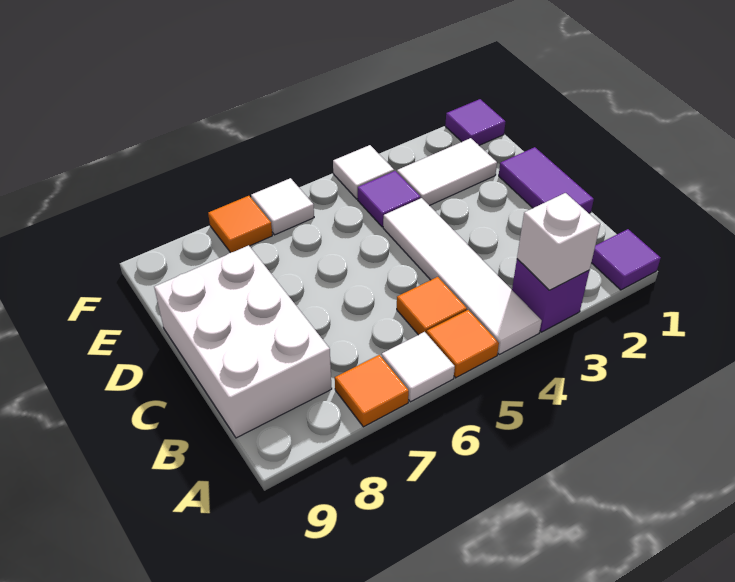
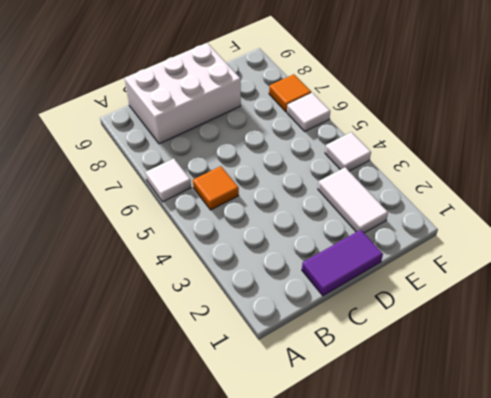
none -> purple tile A1 level 1
none -> purple brick A3 level 1
none -> white tile A4:D4 level 1

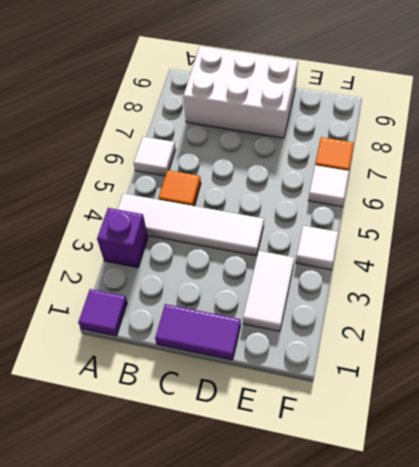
none -> orange tile A5 level 1
none -> orange tile A7 level 1
none -> purple tile E4 level 1

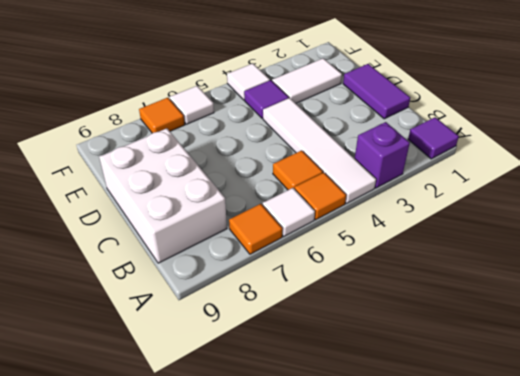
none -> purple tile F1 level 1
none -> white brick A3 level 2

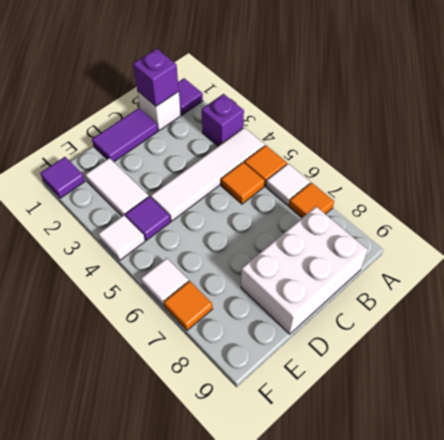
white brick B1 level 1 -> white brick A3 level 2
purple brick B1 level 2 -> none

